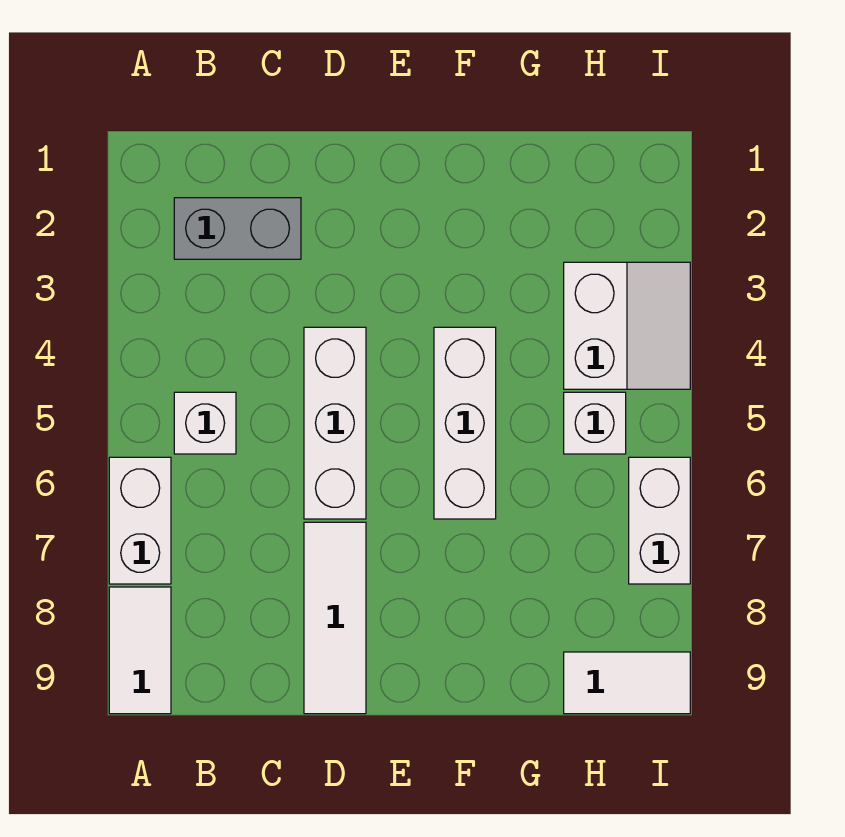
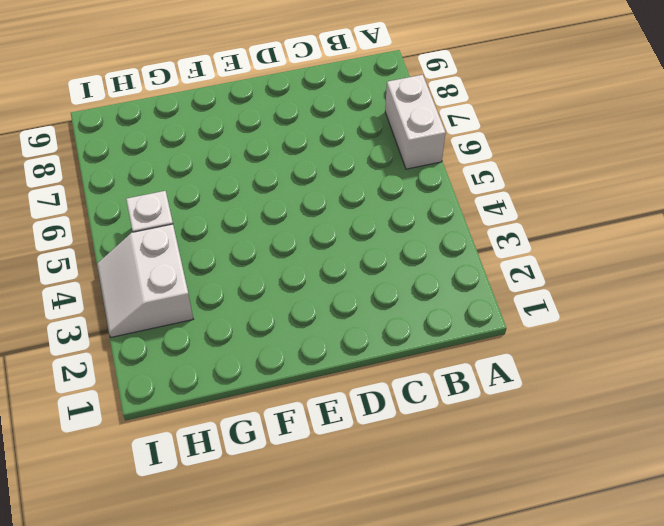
none -> white tile A8:A9 level 1
none -> grey brick B2:C2 level 1

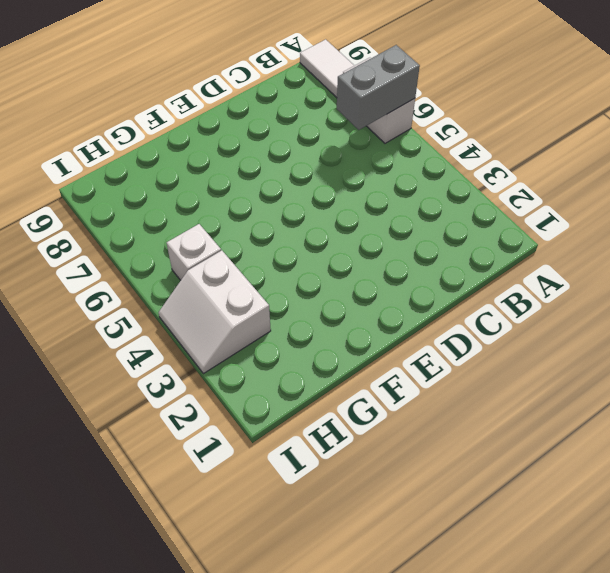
grey brick A6:B6 level 2 -> grey brick B2:C2 level 1
none -> white brick B5 level 1
none -> white brick D4:D6 level 1

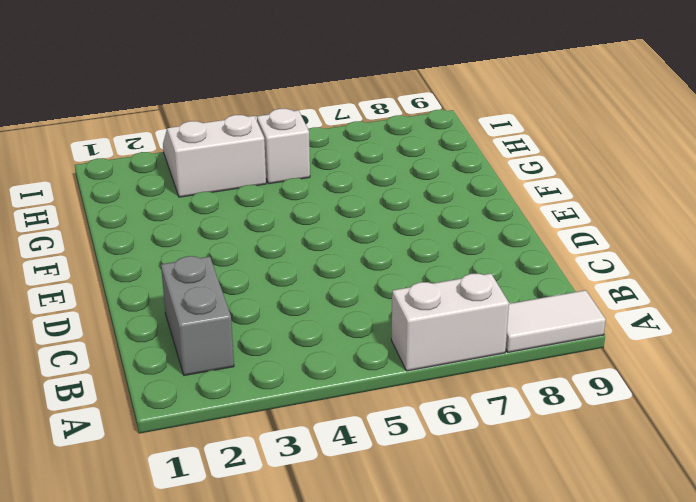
none -> white brick B5 level 1
none -> white brick D4:D6 level 1

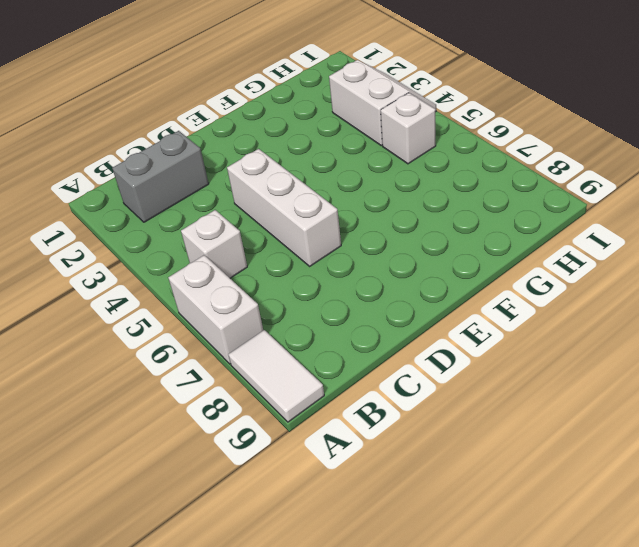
none -> white tile D7:D9 level 1
none -> white brick F4:F6 level 1

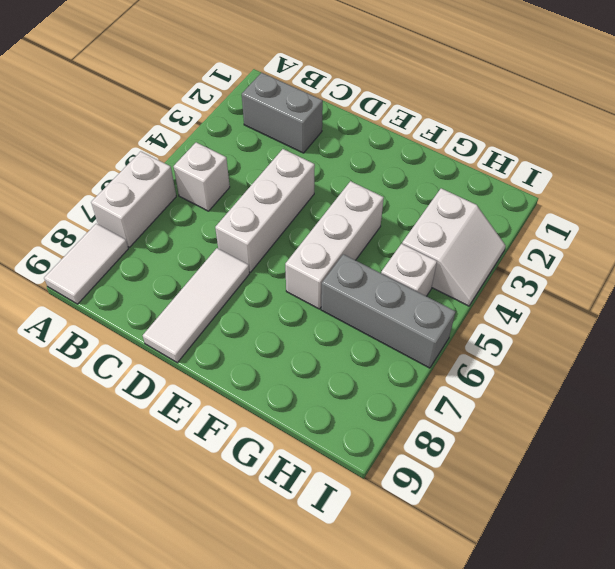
grey brick G6:I6 level 1 -> white brick I6:I7 level 1
none -> white tile H9:I9 level 1

